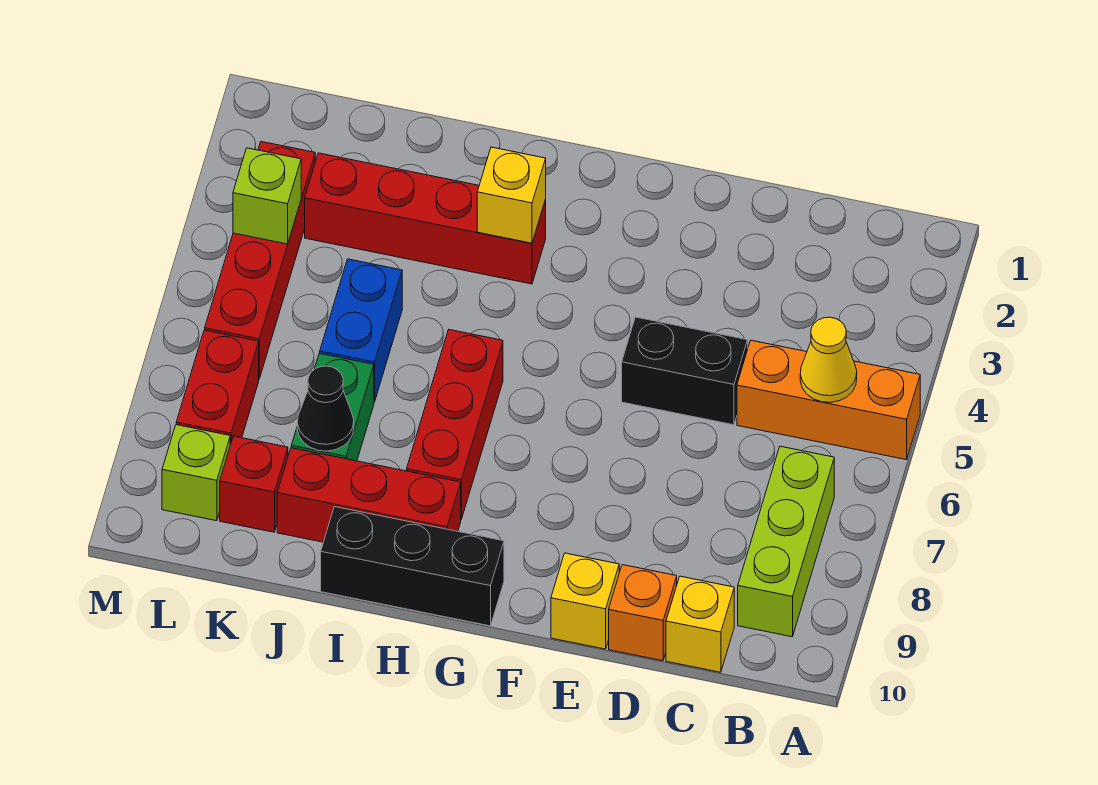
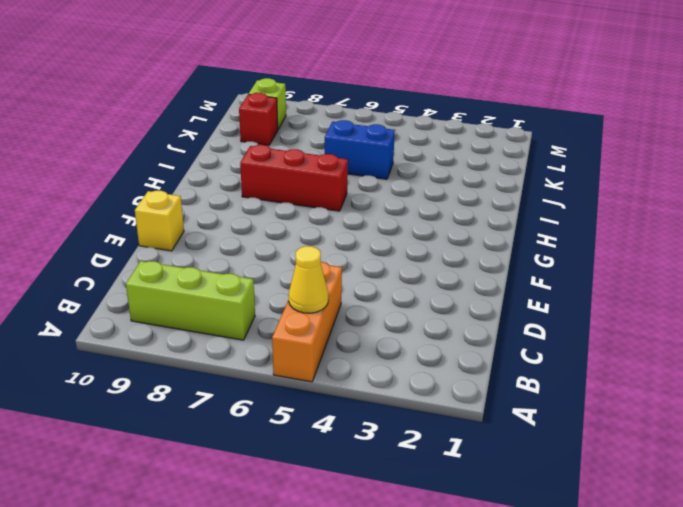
none -> yellow brick C10 level 1
none -> black brick D5:E5 level 1
none -> orange brick D10 level 1

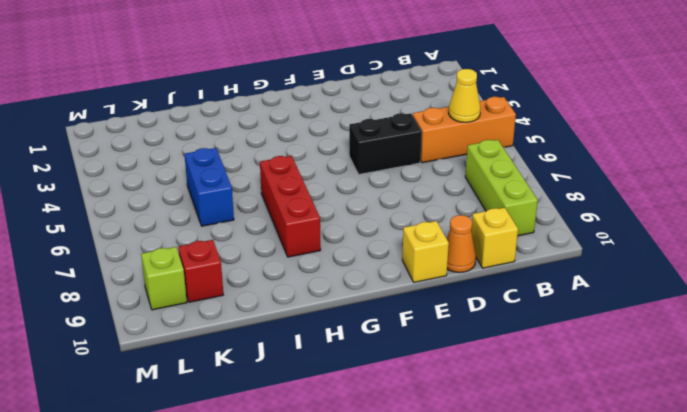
orange cone D10 level 1 -> orange brick D10 level 1
none -> black brick G10:I10 level 1
none -> red brick H3:K3 level 1
none -> red brick H9:J9 level 1

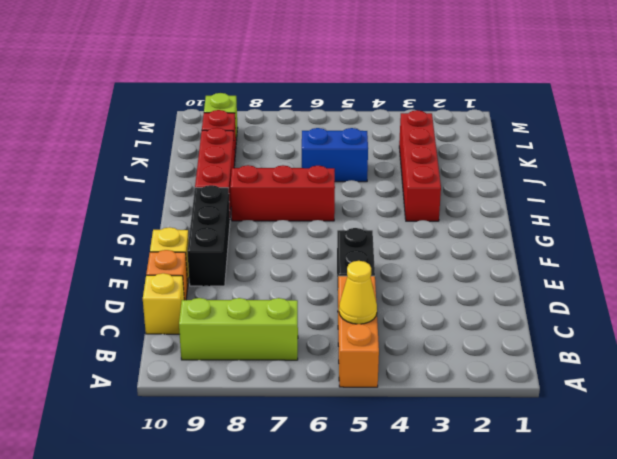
black brick E9:G9 level 1 -> black brick G10:I10 level 1
none -> green brick J7:J8 level 1
none -> red brick L3:L6 level 1
none -> red brick L7:L8 level 1

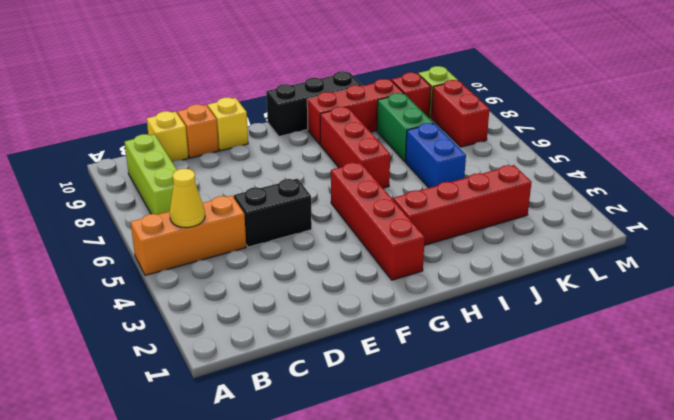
red brick G2:G5 level 1 -> red brick L3:L6 level 1
none -> yellow brick H3 level 2
none -> black cone J8 level 2
none -> lime brick L4 level 2

